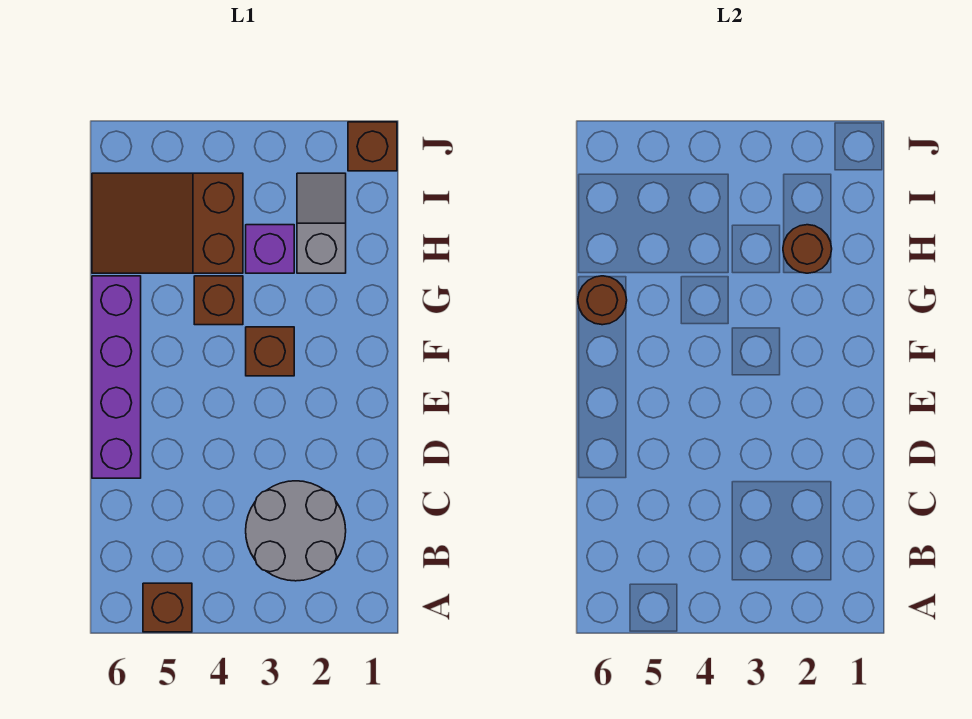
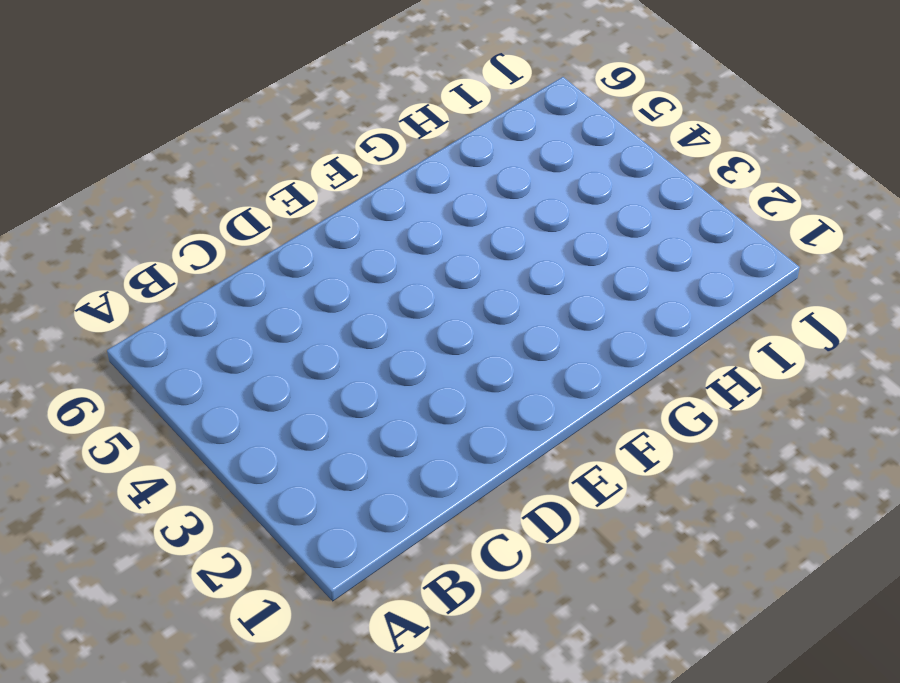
none -> brown brick A5 level 1
none -> grey round brick B2:C3 level 1

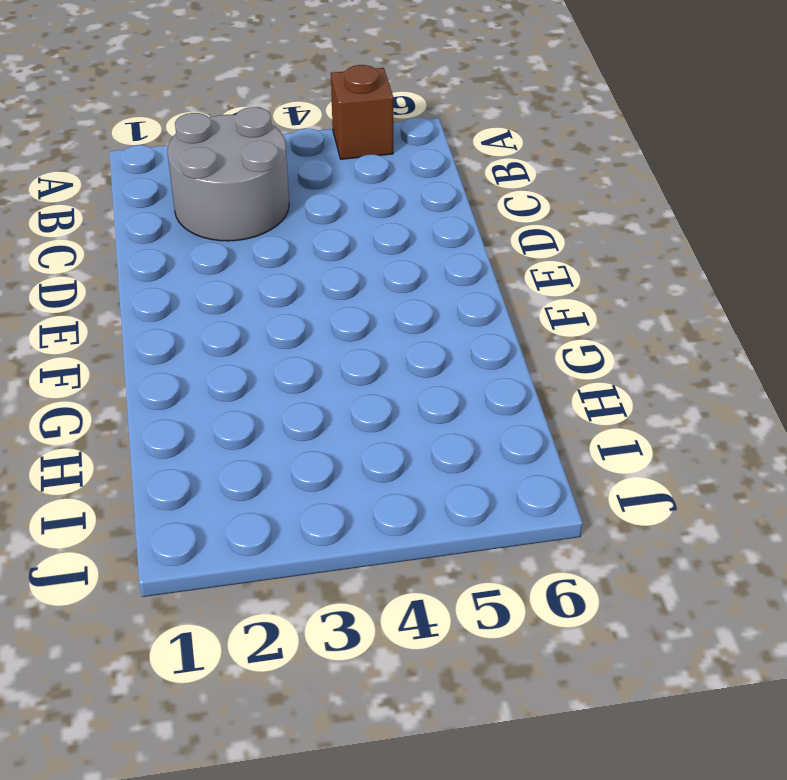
none -> purple brick D6:G6 level 1
none -> brown brick F3 level 1

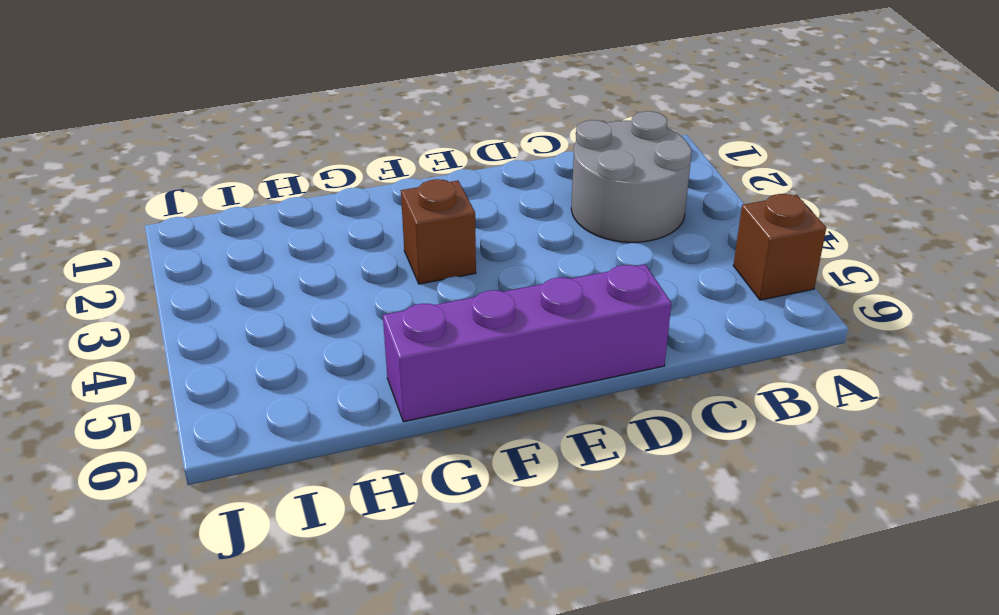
none -> brown brick G4 level 1
none -> grey slope H2:I2 level 1 top H

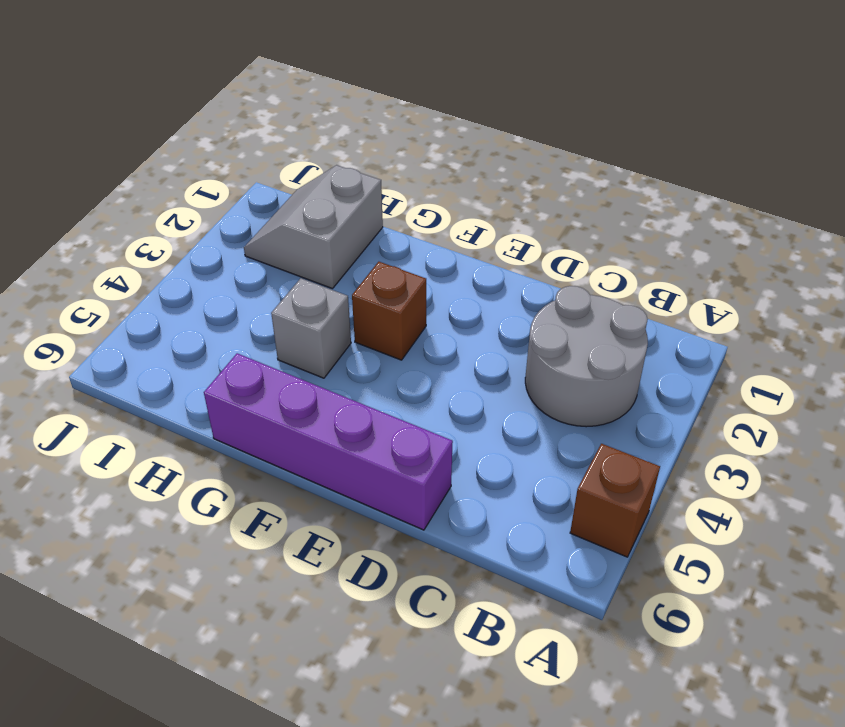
grey brick G4 level 1 -> brown brick G4 level 1
grey slope H1:I2 level 1 top H -> grey slope H2:I2 level 1 top H
none -> purple brick H3 level 1
none -> brown slope H4:I6 level 1 top 4

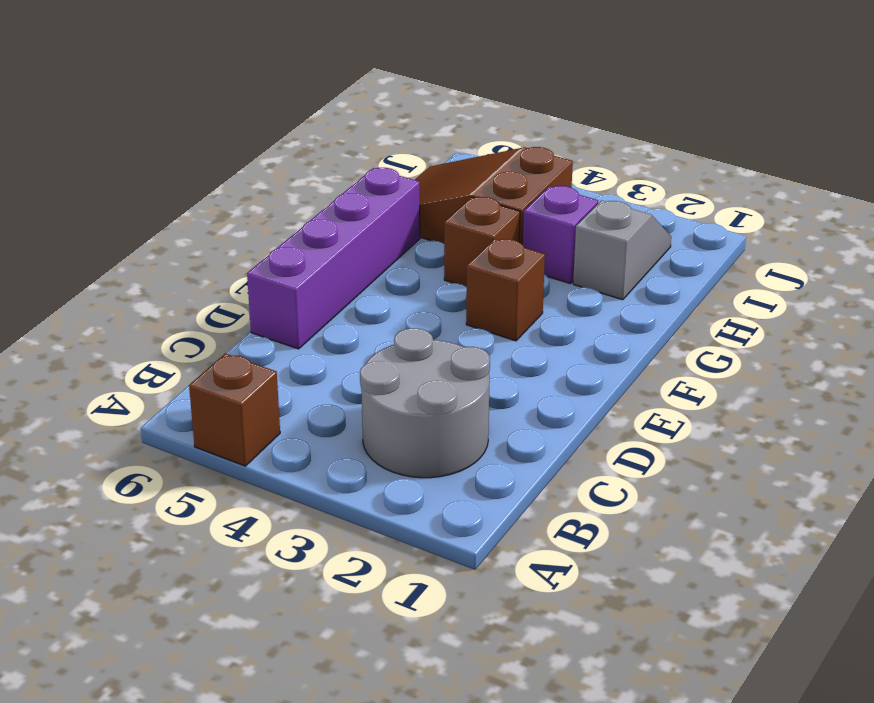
none -> brown brick J1 level 1
none -> brown round brick G6 level 2

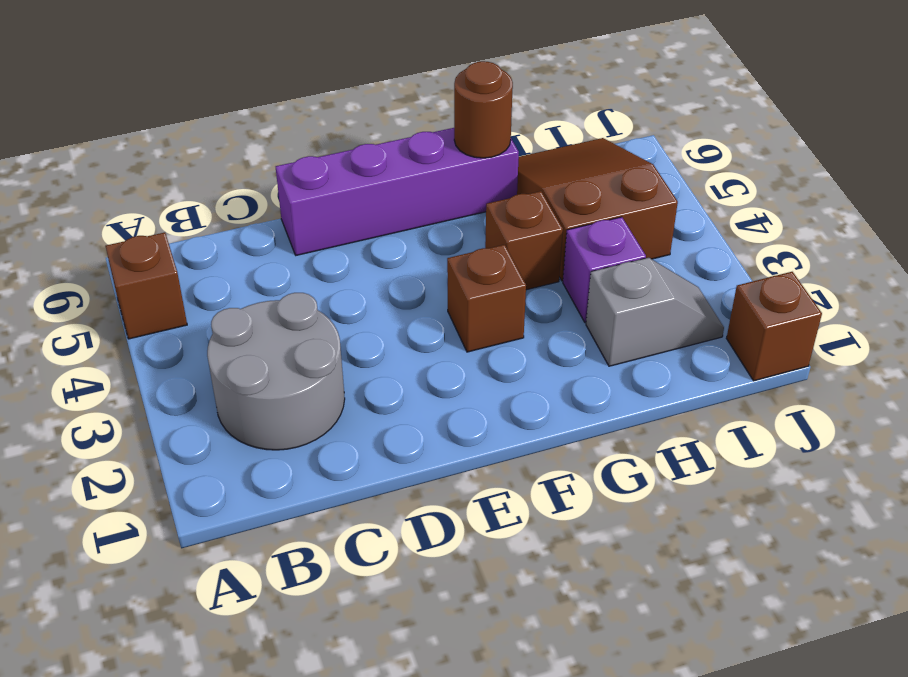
none -> brown round brick H2 level 2

